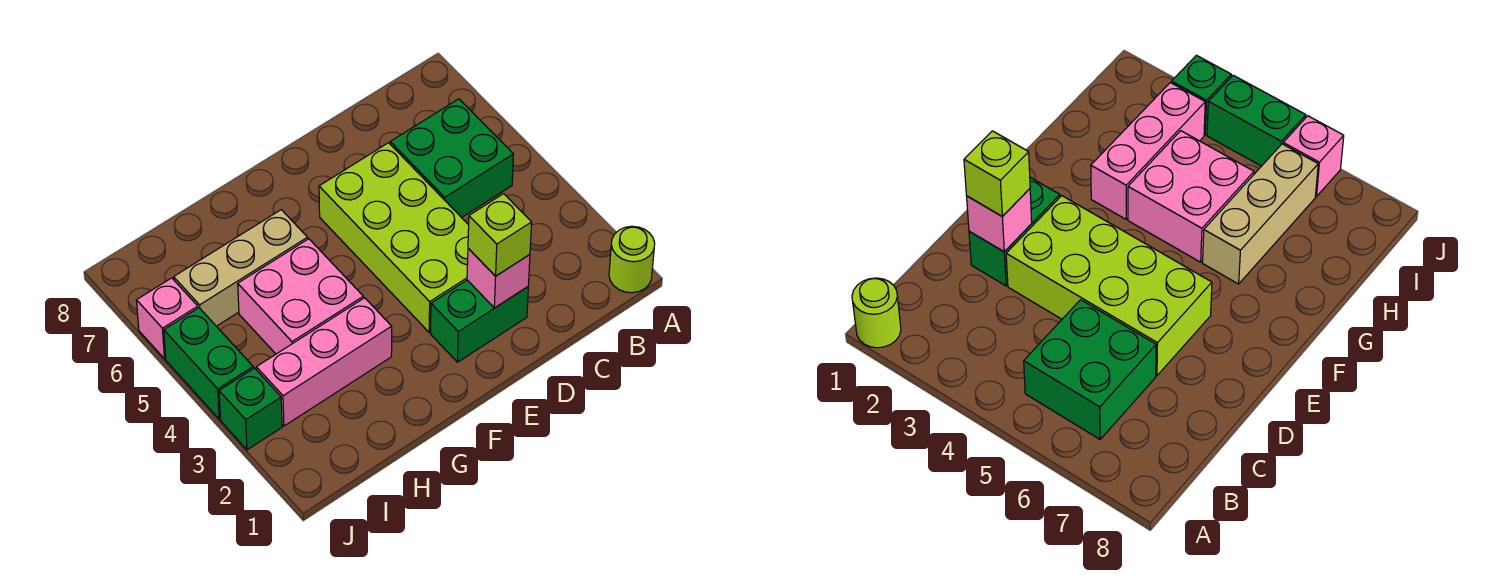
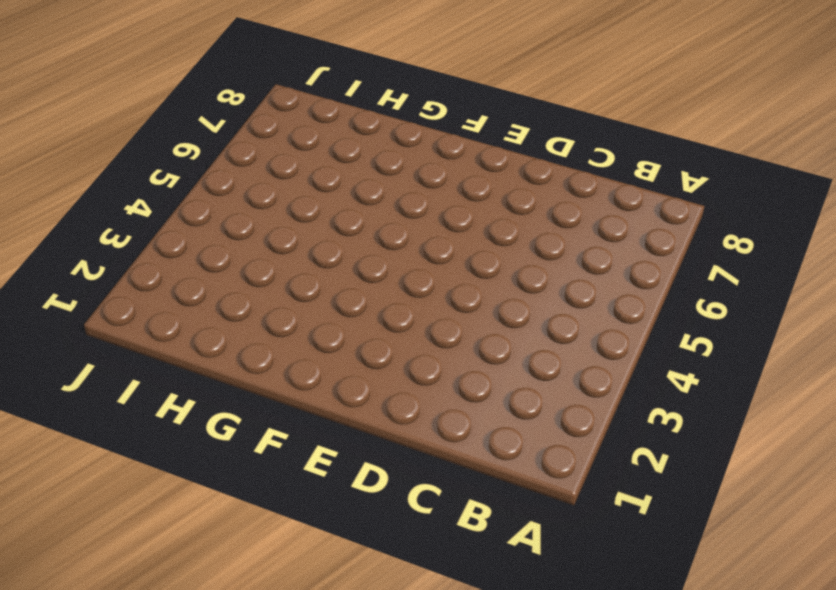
none -> lime round brick A1 level 1
none -> green brick B5:C6 level 1
none -> green brick D2:E2 level 1

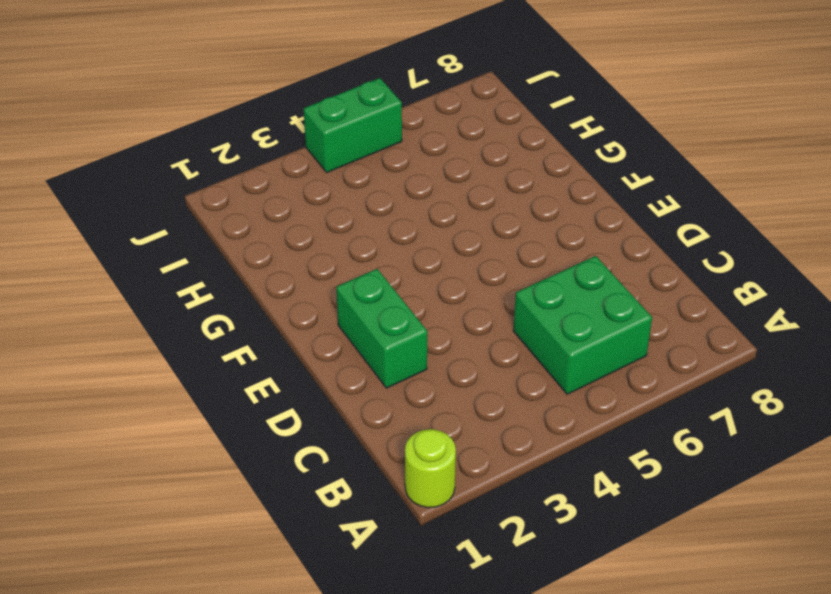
none -> lime brick D3:E6 level 1
none -> pink brick G3:I3 level 1
none -> pink brick G4:H5 level 1

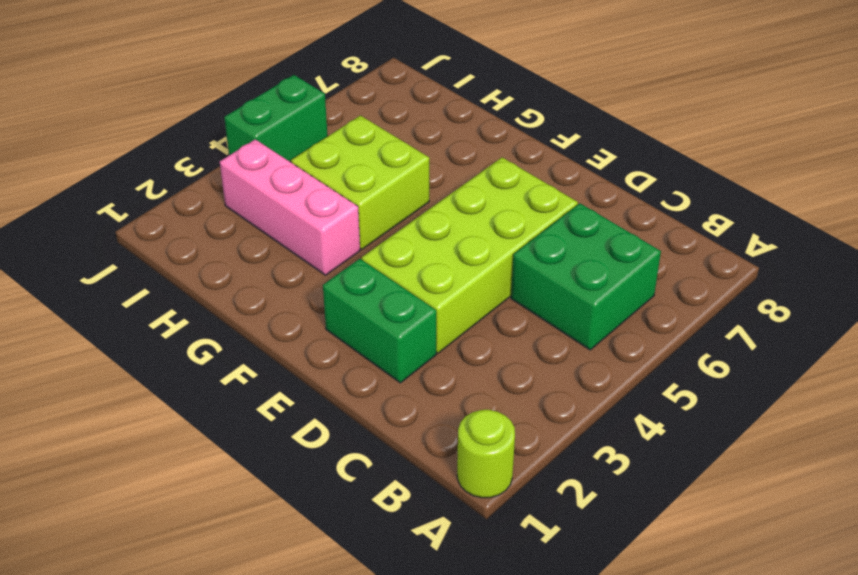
lime brick G4:H5 level 1 -> pink brick G4:H5 level 1
none -> tan brick G6:I6 level 1
none -> green brick J3 level 1
none -> pink brick J6 level 1

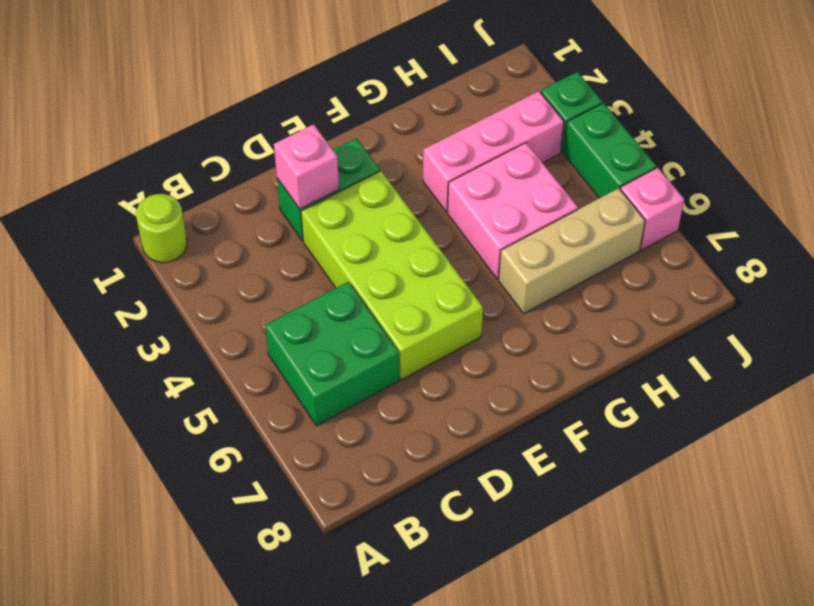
none -> lime brick D2 level 3

